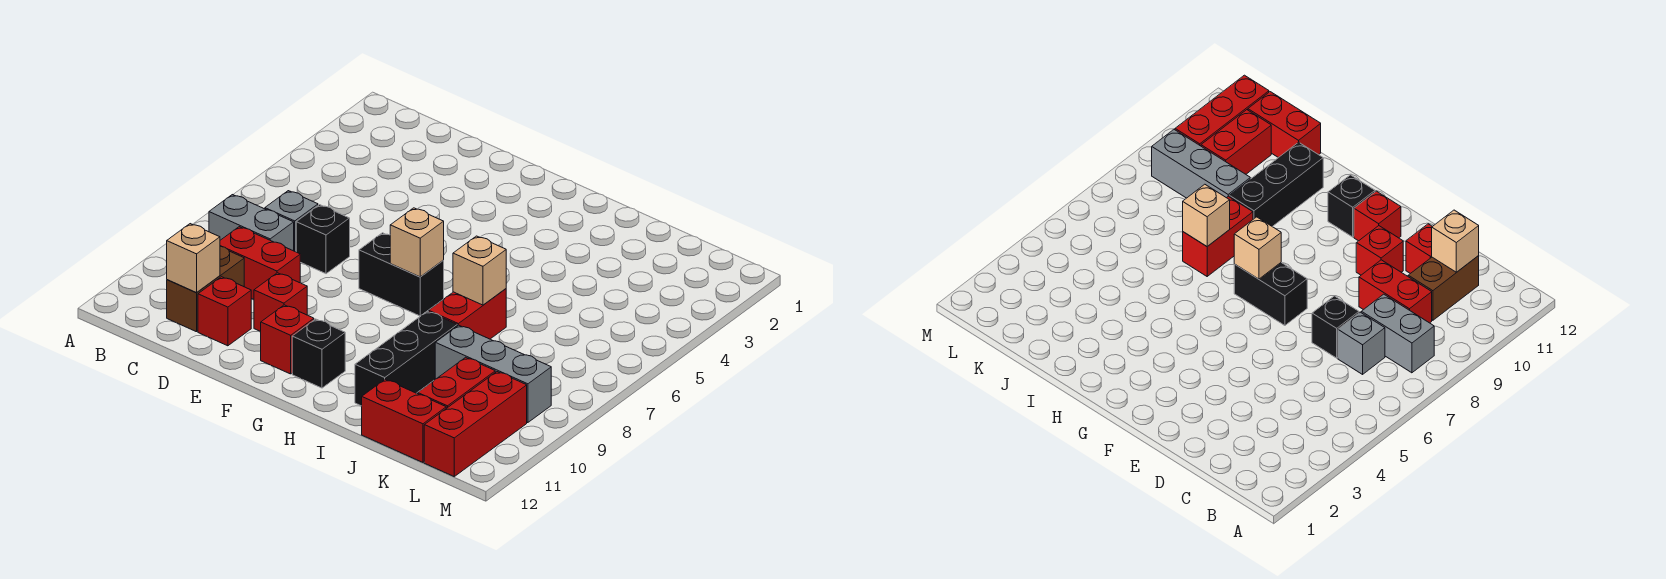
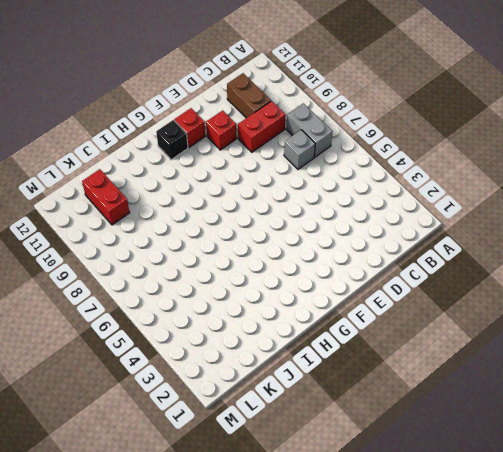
grey brick B7:B8 level 1 -> grey brick B8:C8 level 1
none -> black brick D7 level 1
none -> red brick D11 level 1
none -> black brick F7:G7 level 1

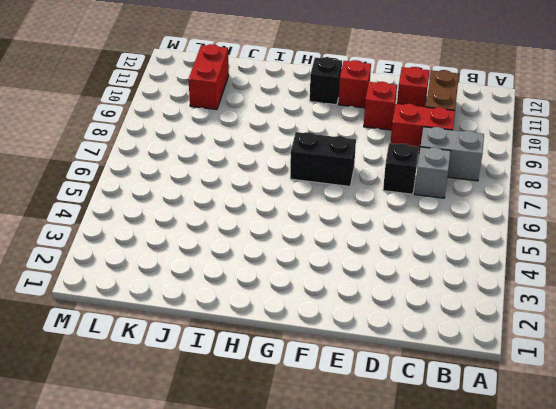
none -> red brick I7:I8 level 1
none -> black brick I9:I11 level 1
none -> grey brick J9:L9 level 1

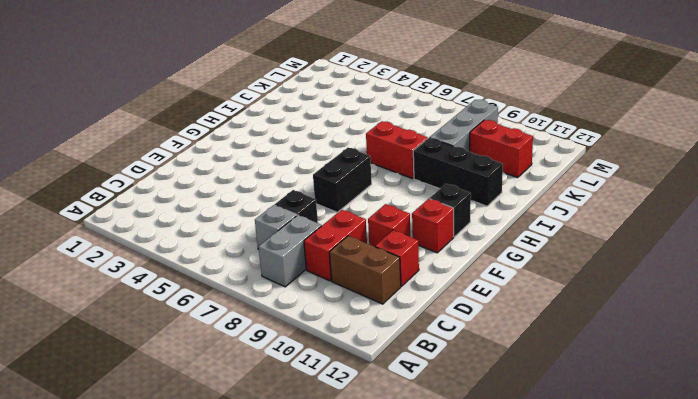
none -> red brick J12:K12 level 1
none -> red brick L10:L12 level 1
none -> tan brick C11 level 2

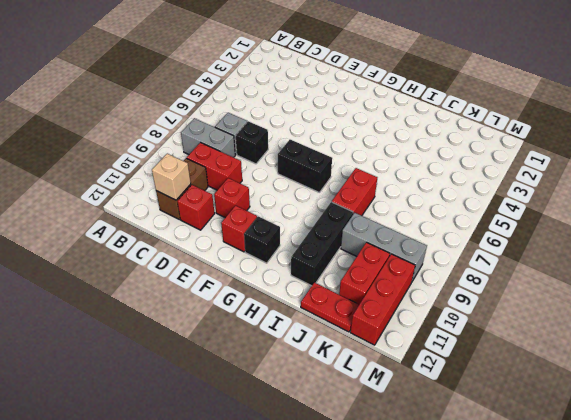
red plate J12:K12 level 1 -> red brick J12:K12 level 1
none -> tan brick G7 level 2
none -> tan brick I7 level 2

